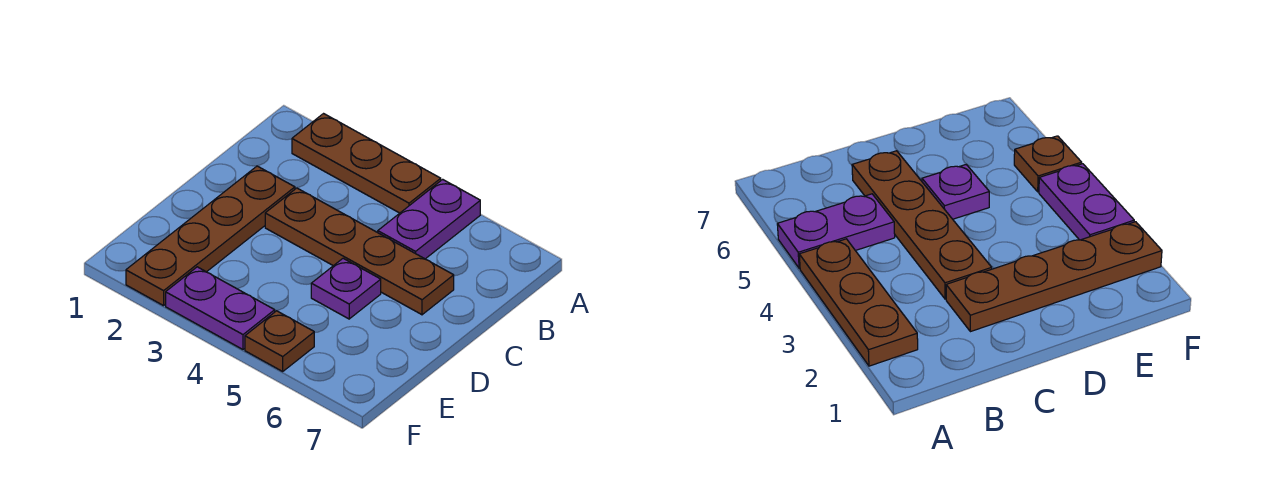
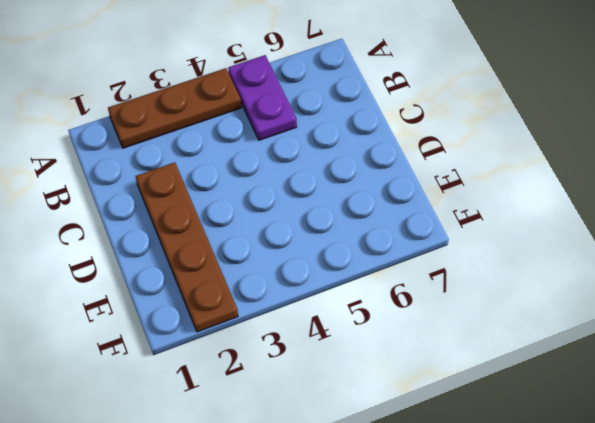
none -> brown plate C3:C6 level 1
none -> purple plate D5 level 1

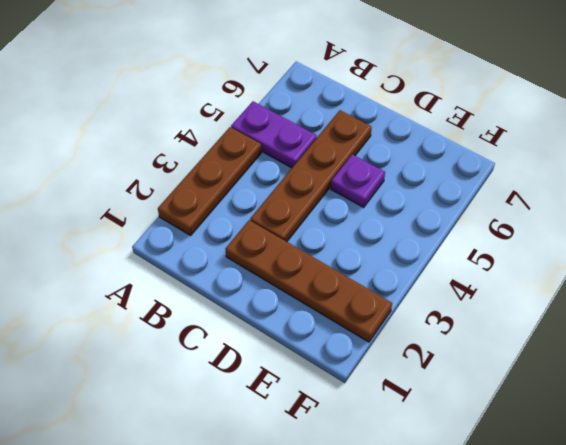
none -> purple plate F3:F4 level 1
none -> brown plate F5 level 1

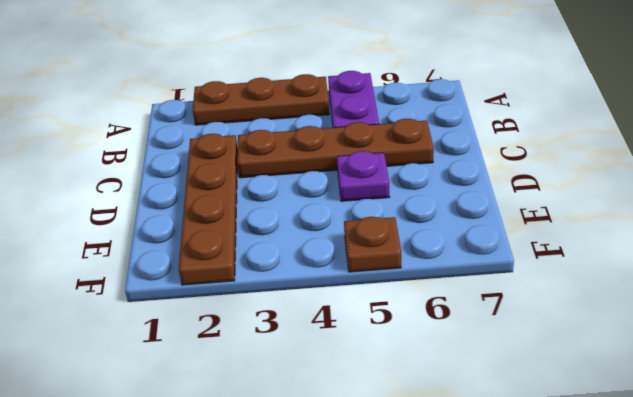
none -> purple plate F3:F4 level 1

